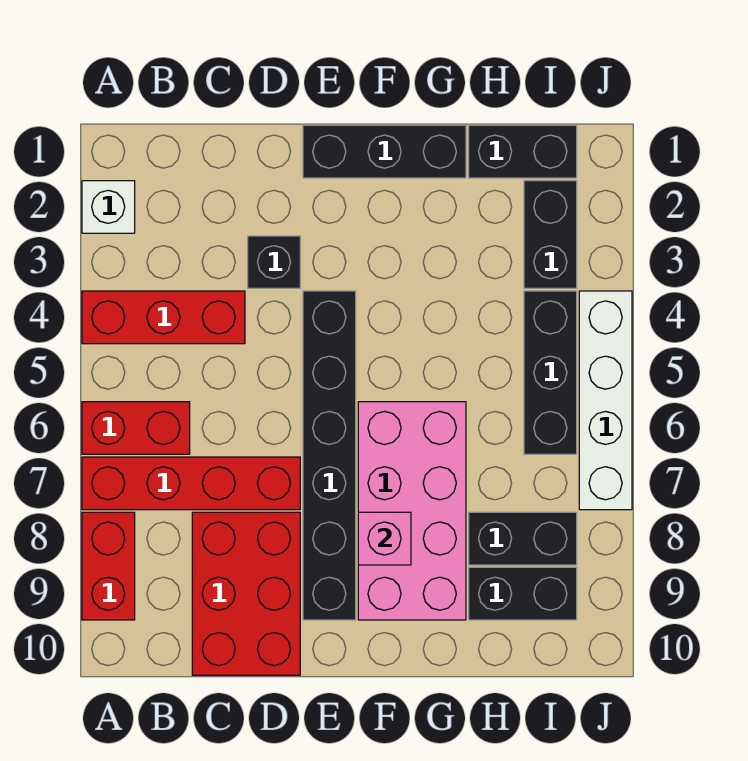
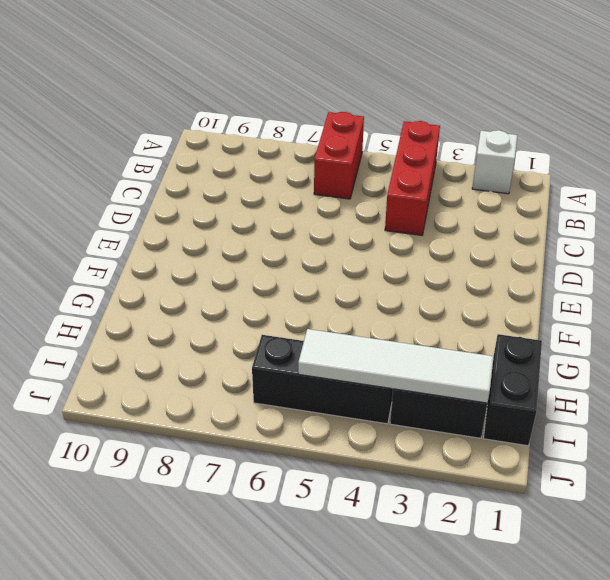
white tile I2:I5 level 2 -> none
none -> red brick A7:D7 level 1
none -> red brick A8:A9 level 1
none -> red brick C8:D10 level 1

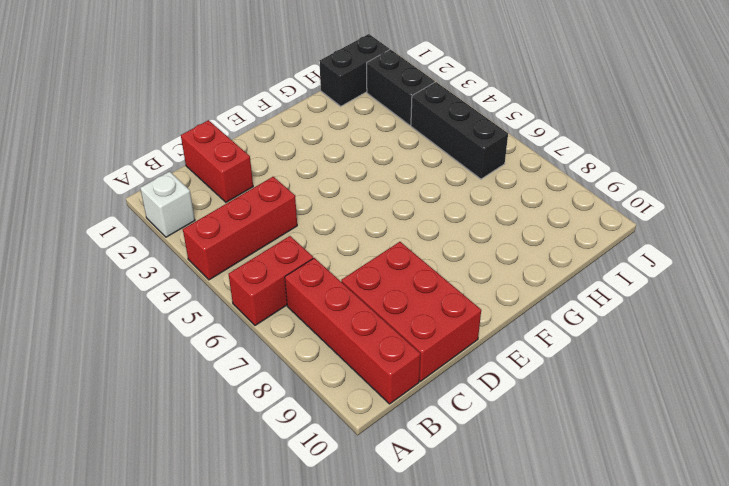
red brick B7:B10 level 1 -> red brick A7:D7 level 1
red brick C1:C2 level 1 -> red brick A8:A9 level 1
none -> black brick D3 level 1
none -> black brick E1:G1 level 1
none -> black brick E4:E9 level 1

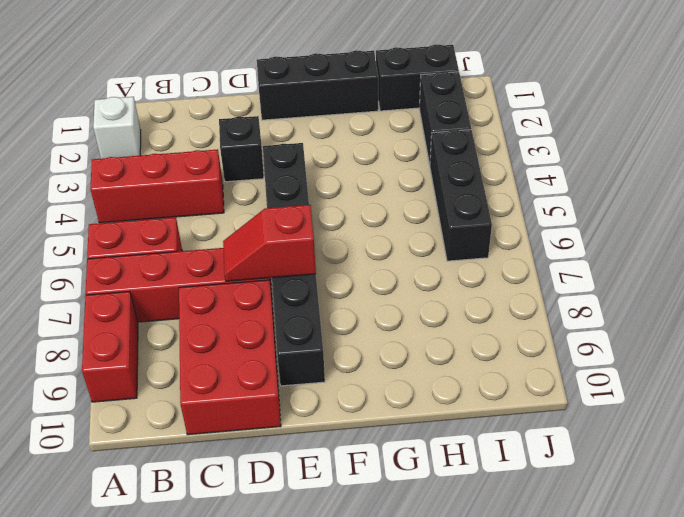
red slope D7:E7 level 2 top E -> none
none -> pink brick F6:G9 level 1
none -> black brick H8:I8 level 1
none -> black brick H9:I9 level 1

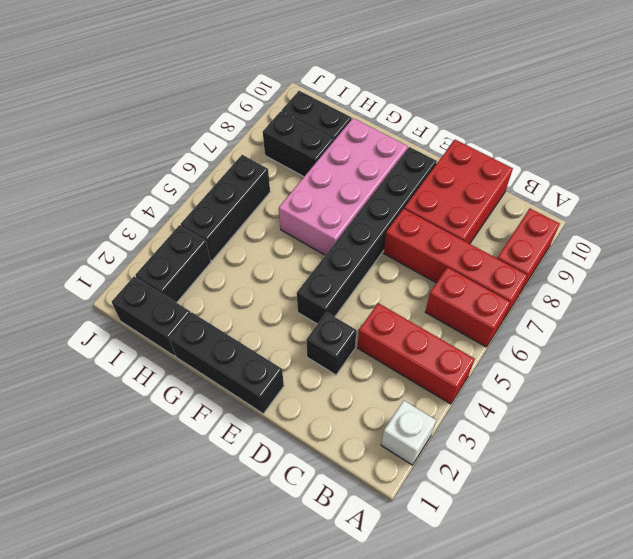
none -> white brick J4:J7 level 1
none -> pink brick F8 level 2

